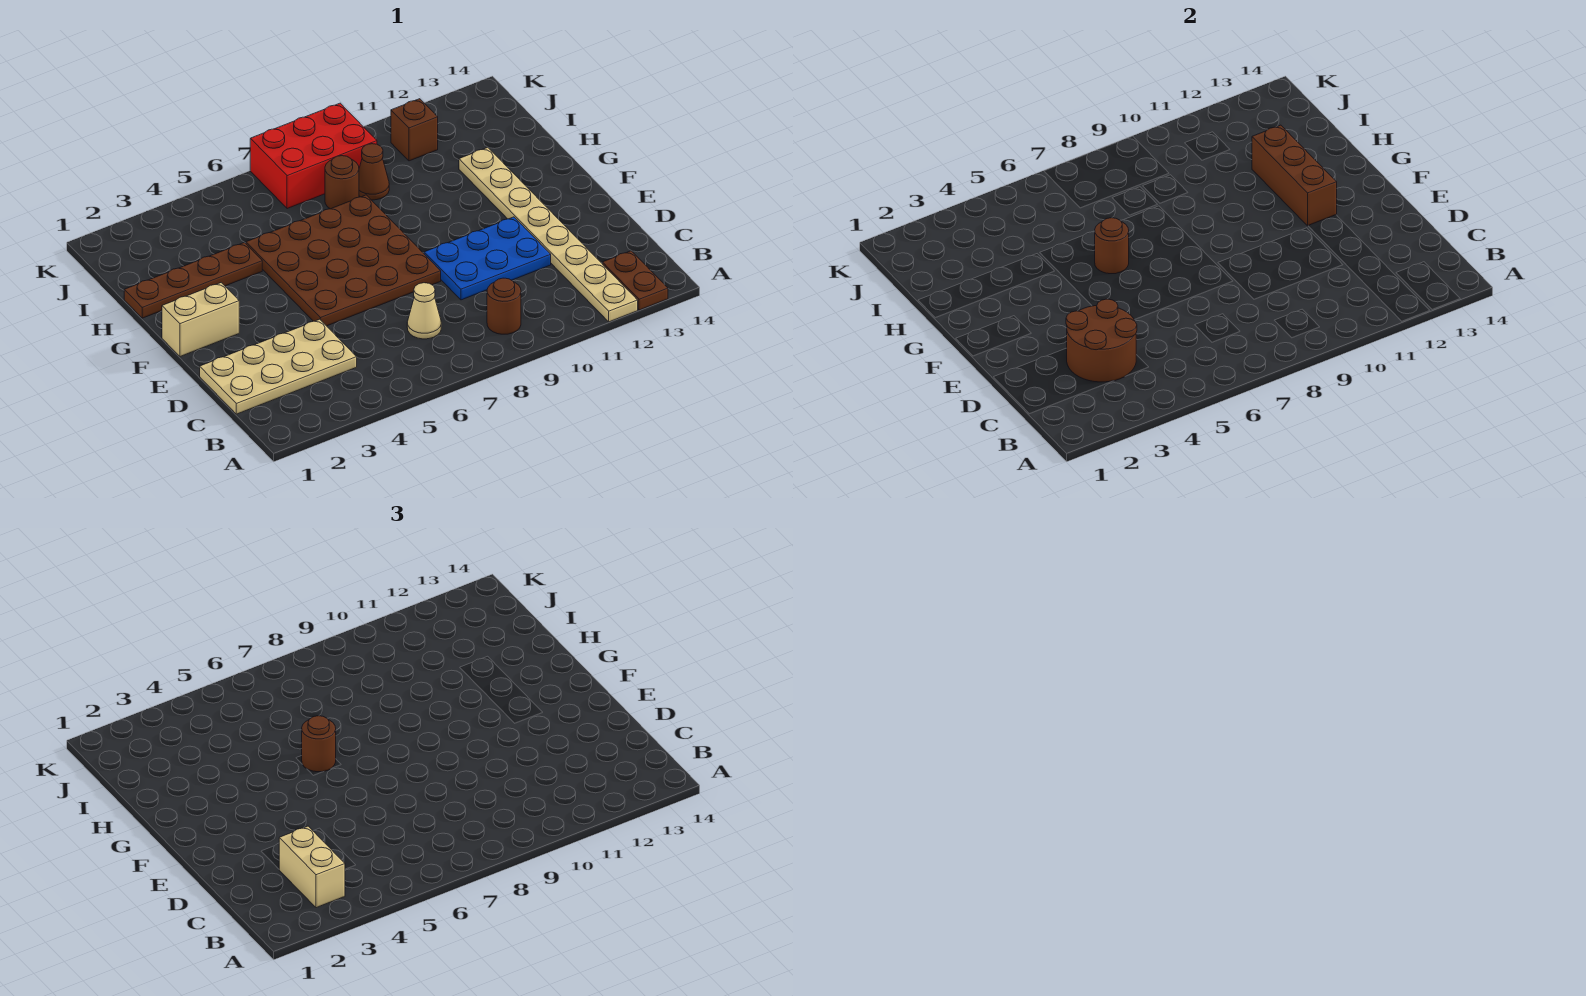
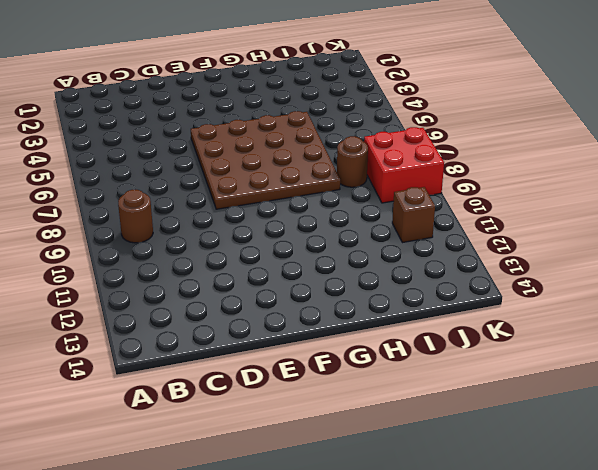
red brick J8:K9 level 1 -> red brick J7:K9 level 1
none -> tan plate A12:H12 level 1
none -> brown plate A13:B13 level 1
none -> tan plate C1:D4 level 1

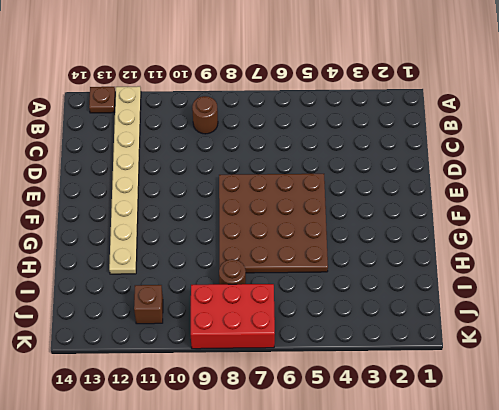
brown plate A13 level 1 -> brown plate A13:B13 level 1
none -> tan plate C1:D4 level 1
none -> tan cone C7 level 1
none -> blue plate D9:E11 level 1

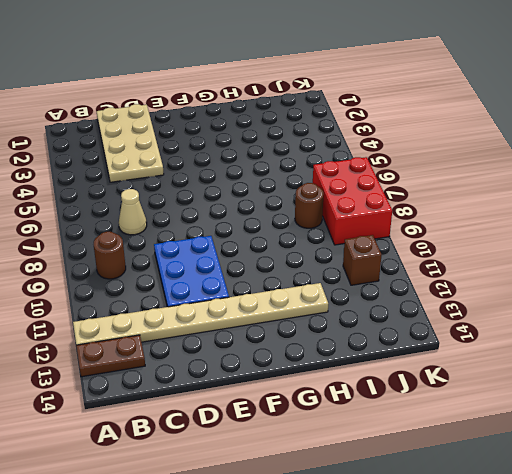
none -> brown plate E5:H8 level 1
none -> tan brick F1:F2 level 1
none -> brown plate H1:H4 level 1

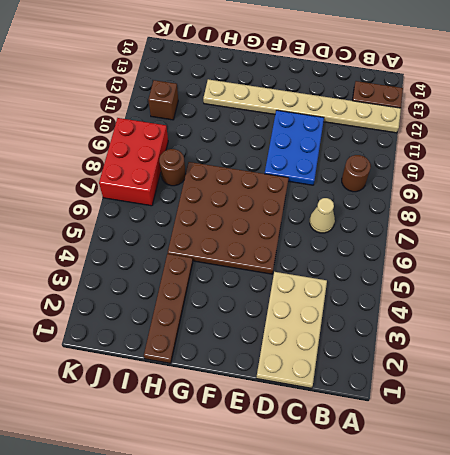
none -> tan brick F1:F2 level 1
none -> brown cone I9 level 1
none -> brown round brick C3:D4 level 2

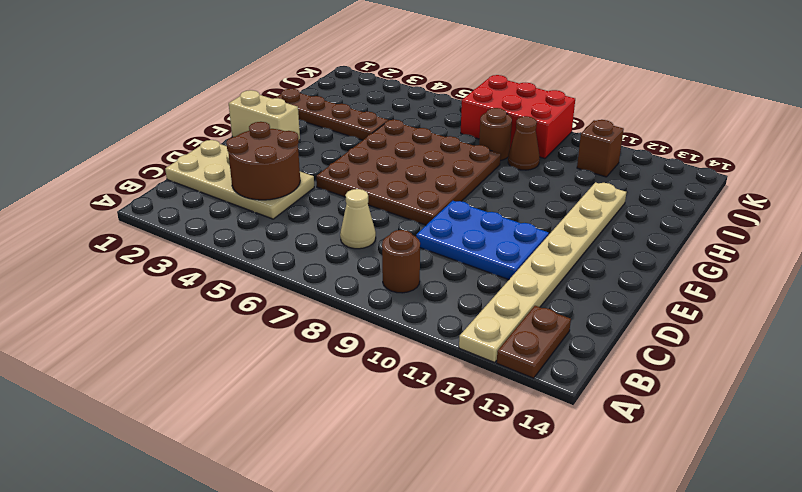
none -> brown brick F12:H12 level 2
none -> brown round brick G6 level 2
none -> tan brick B3:C3 level 3

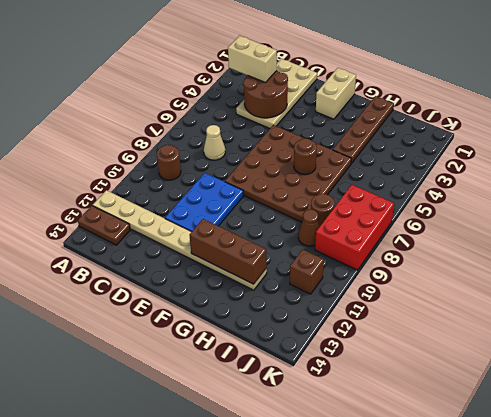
none -> brown round brick G6 level 3

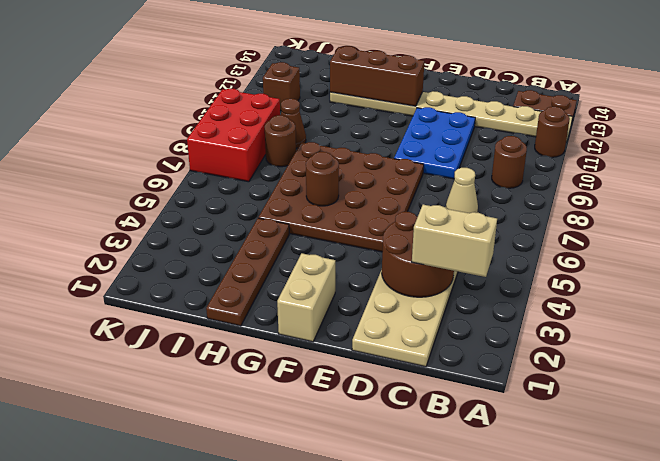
brown round brick A11 level 1 -> brown round brick G6 level 3

